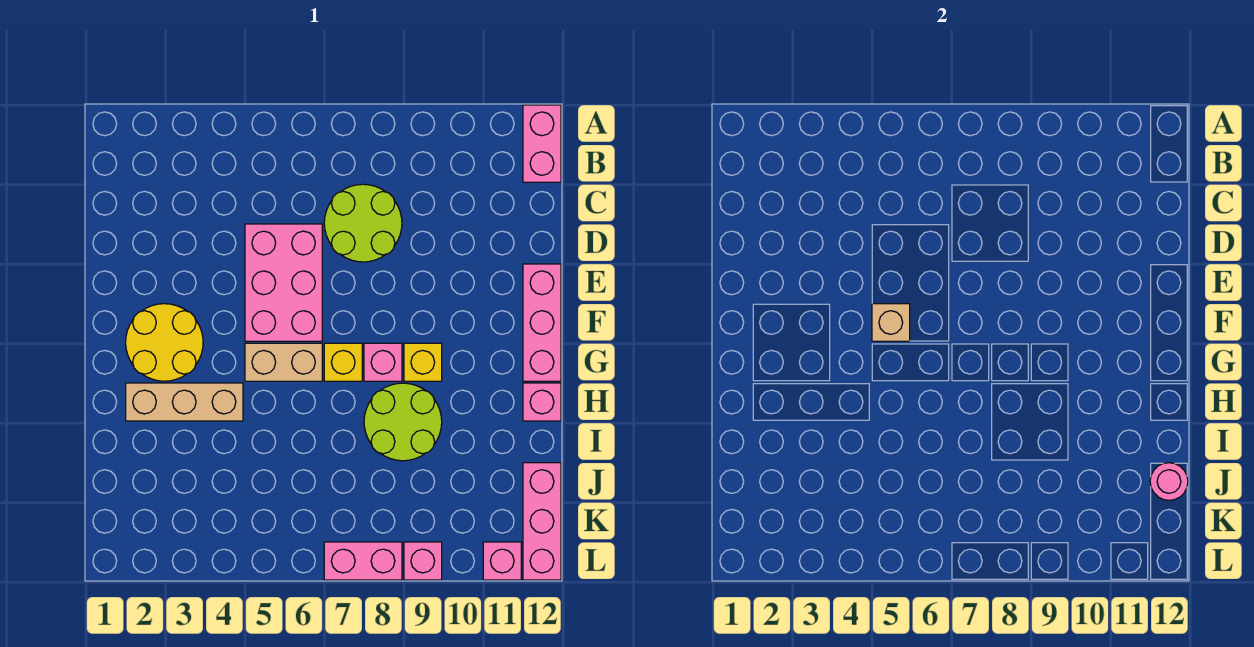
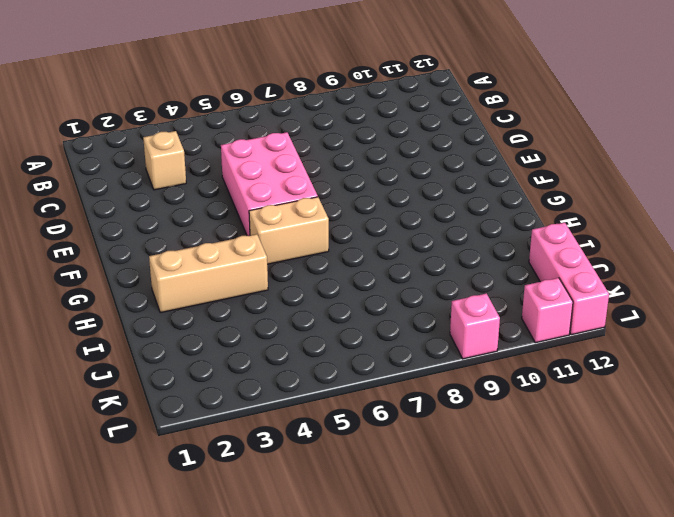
tan brick C3 level 1 -> tan brick F5 level 2
none -> pink brick A12:B12 level 1
none -> lime round brick C7:D8 level 1
none -> pink brick E12:G12 level 1

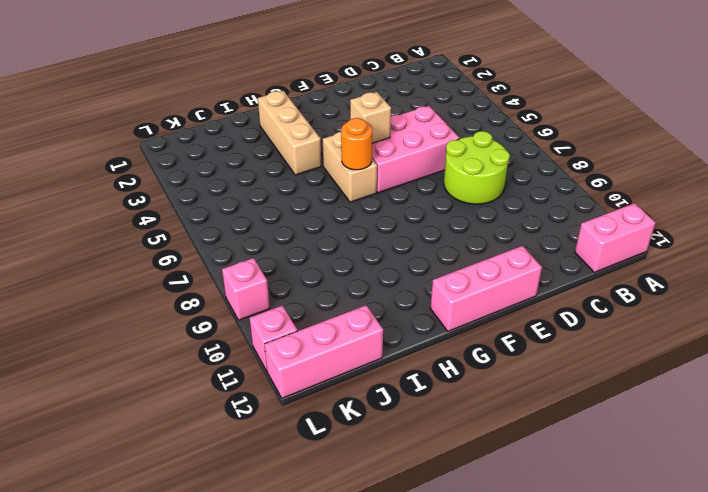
orange round brick G6 level 2 -> none
none -> yellow round brick F2:G3 level 1
none -> yellow brick G7 level 1
none -> pink brick G8 level 1

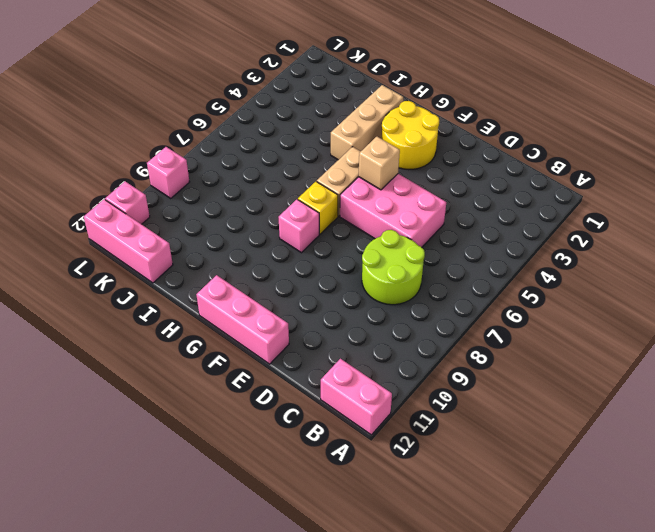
none -> yellow brick G9 level 1
none -> lime round brick H8:I9 level 1
none -> pink brick H12 level 1

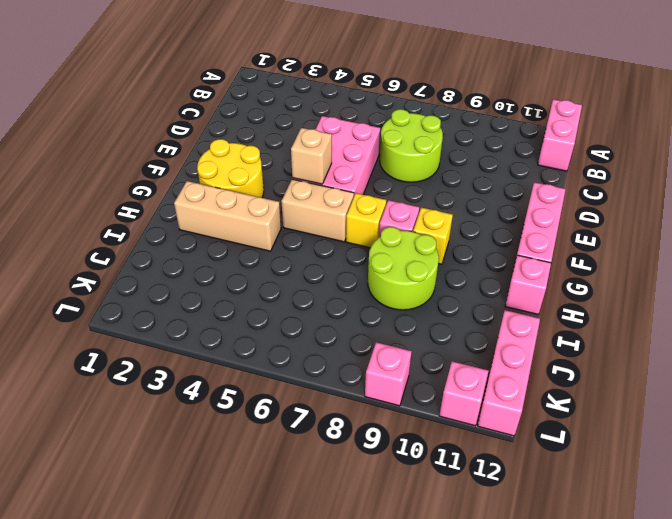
none -> pink brick L7:L8 level 1
none -> pink round brick J12 level 2

